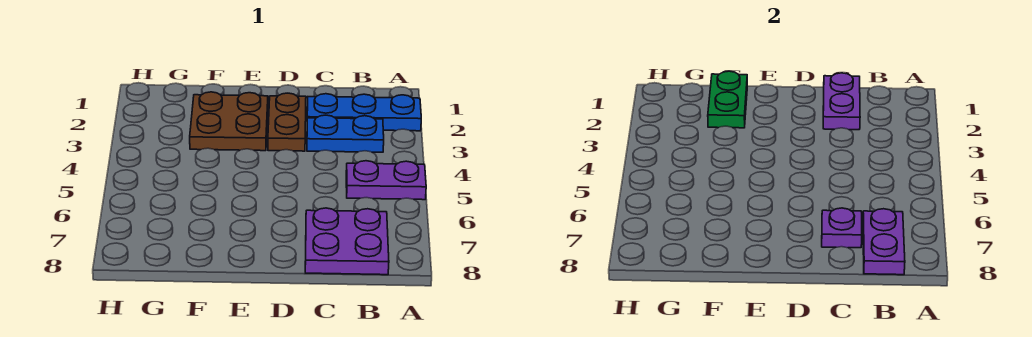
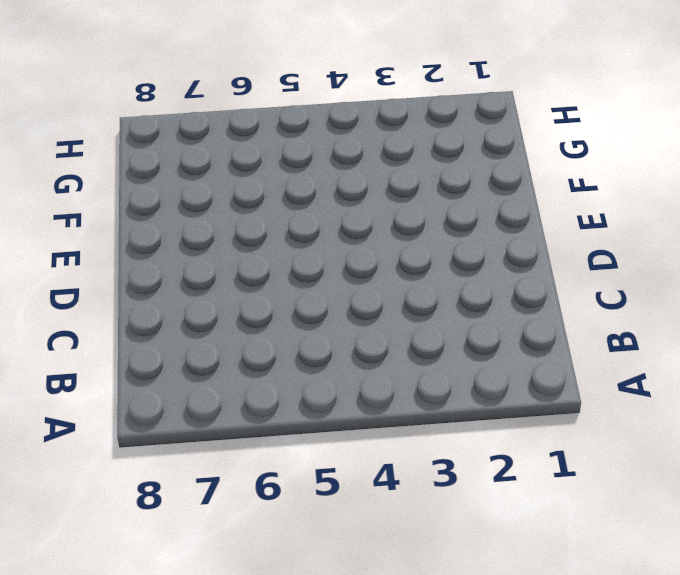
none -> blue plate A2:C2 level 1
none -> purple plate A5:B5 level 1

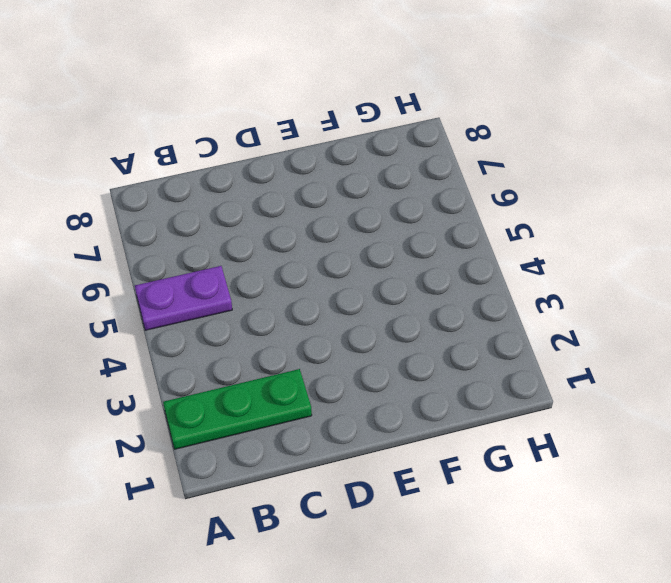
green plate A2:C2 level 1 -> blue plate A2:C2 level 1
none -> blue plate B3:C3 level 1
none -> purple plate B7:C8 level 1

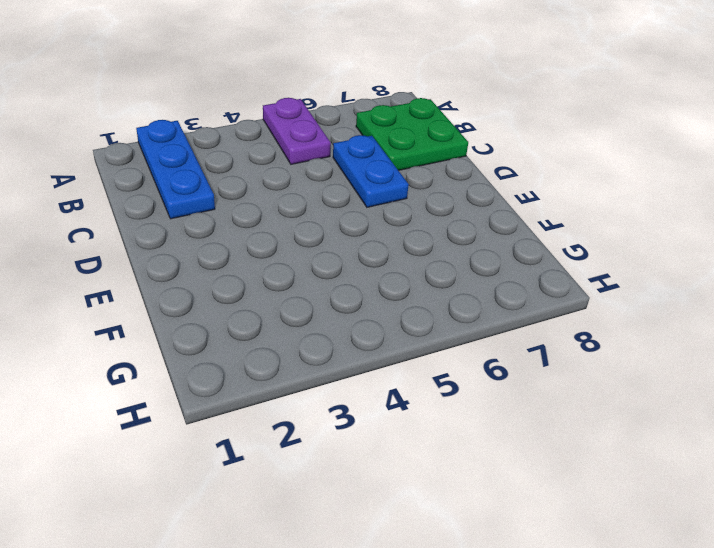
green plate B7:C8 level 1 -> purple plate B7:C8 level 1
blue plate C6:D6 level 1 -> blue plate B3:C3 level 1
none -> brown plate D2:D3 level 1
none -> brown plate E2:F3 level 1

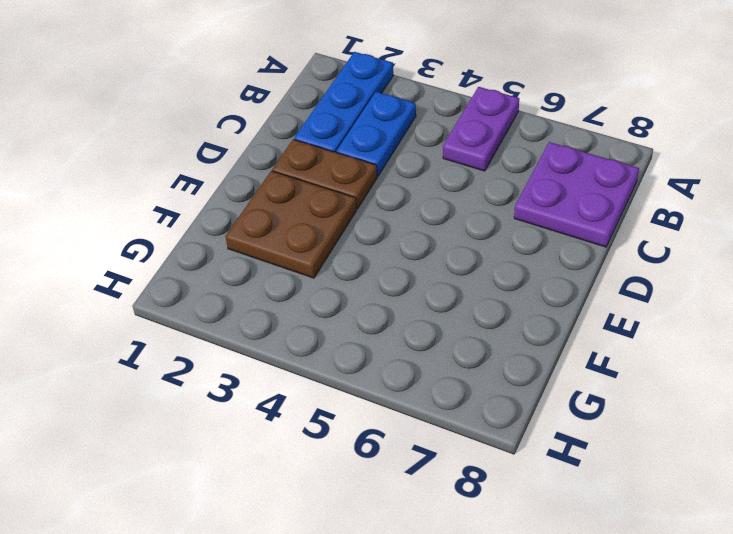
none -> purple plate B7:B8 level 2
none -> purple plate C1:C2 level 2

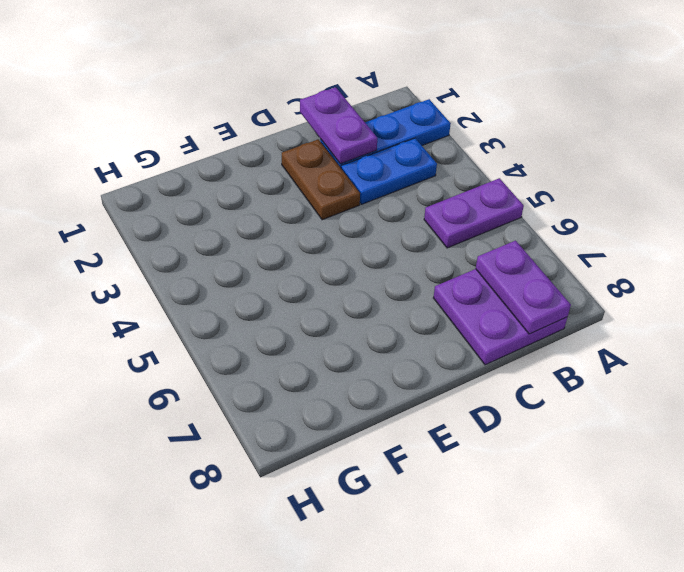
none -> brown plate E2:F3 level 1
none -> purple plate C7 level 2

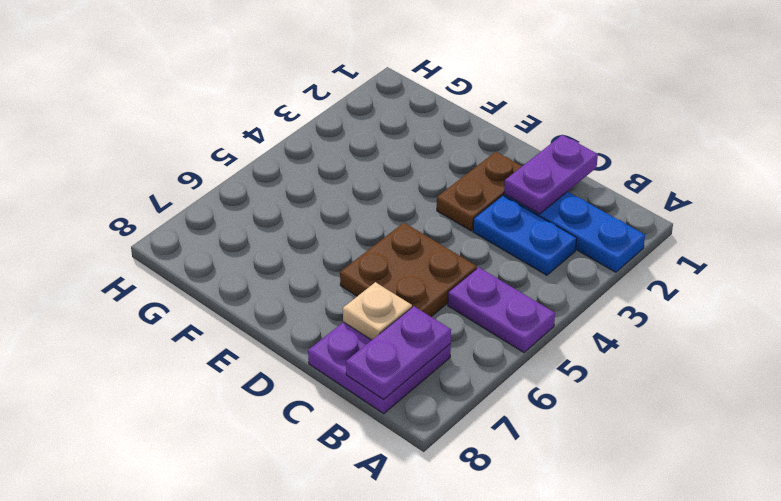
brown plate C5:D6 level 1 -> brown plate E2:F3 level 1
tan plate C7 level 2 -> purple plate C7 level 2
none -> green plate F1:F2 level 2

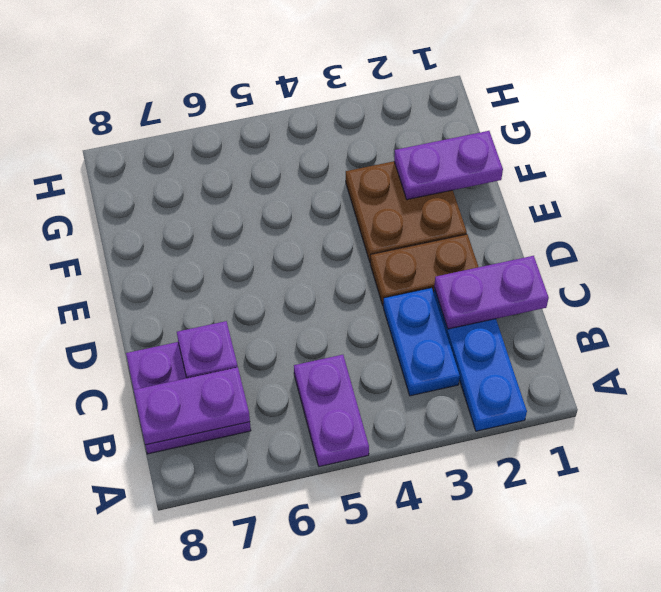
purple plate F1:F2 level 2 -> green plate F1:F2 level 2

